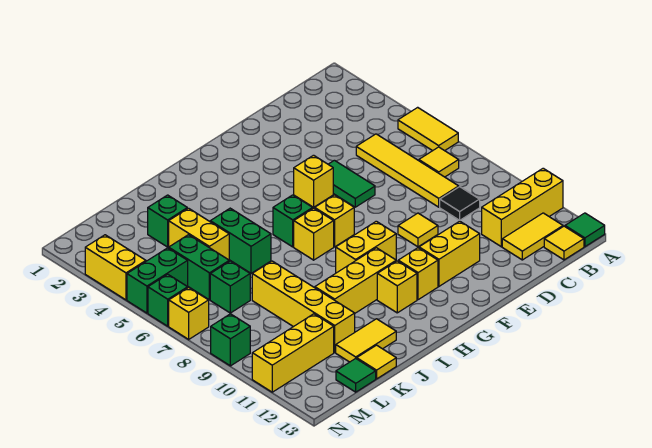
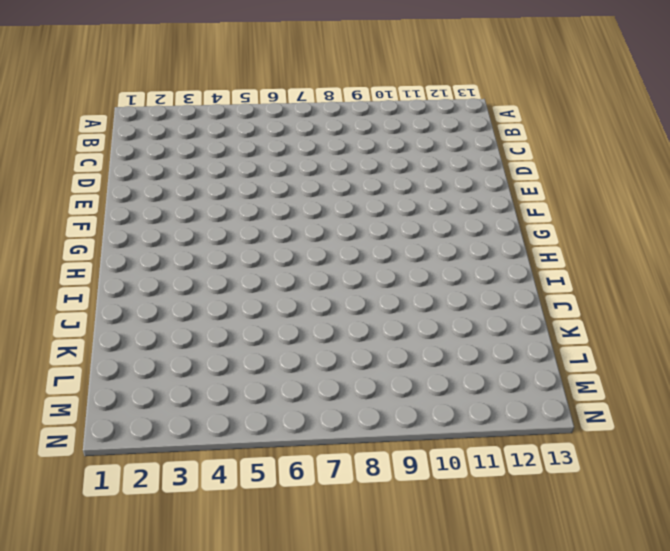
none -> yellow tile A5:A6 level 1
none -> yellow brick A11:C11 level 1
none -> green tile A13 level 1
none -> yellow tile B7 level 1

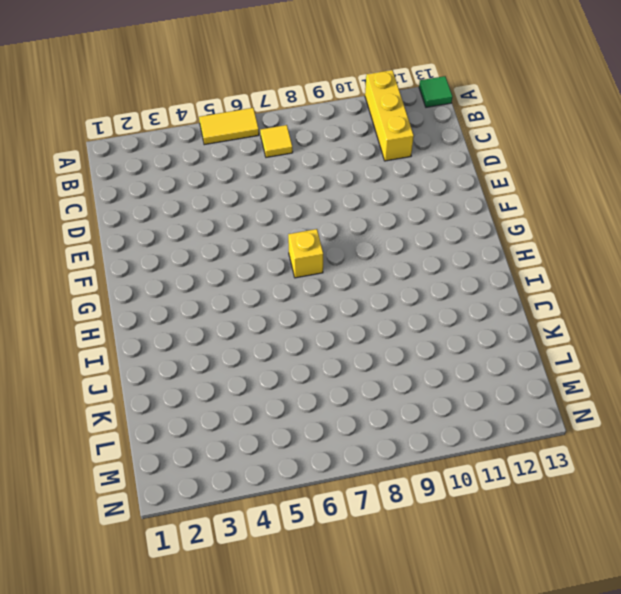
none -> yellow tile B12:C12 level 1
none -> yellow tile B13 level 1
none -> yellow tile C5:C8 level 1
none -> black tile C9 level 1

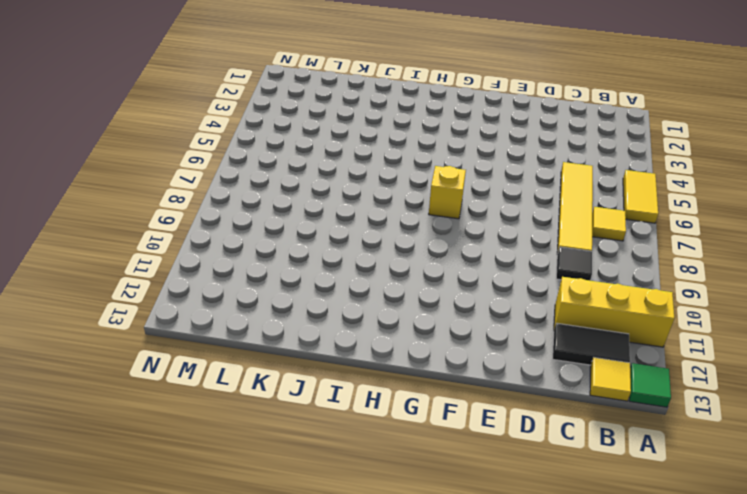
black tile B12:C12 level 1 -> yellow tile B12:C12 level 1
none -> green tile E5:E6 level 1
none -> yellow tile E9 level 1
none -> yellow brick E11:F11 level 1
none -> yellow brick F5 level 1

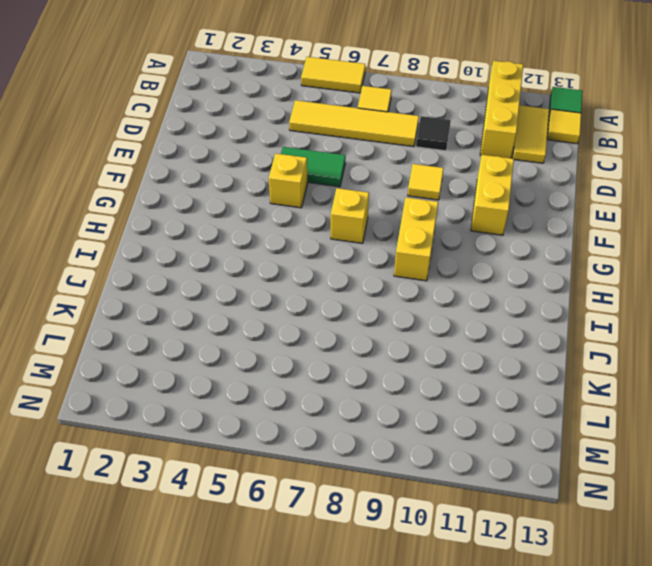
none -> yellow brick G11 level 1
none -> green brick H6 level 1
none -> yellow brick H7 level 1
none -> yellow brick H10:J10 level 1

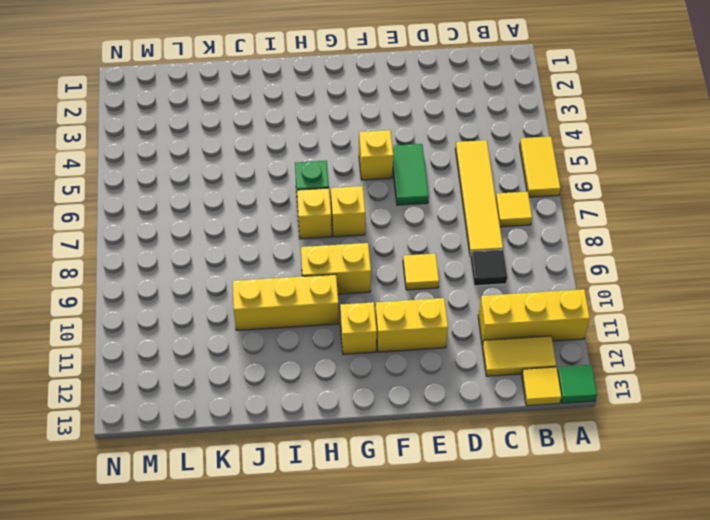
none -> yellow brick H11 level 1
none -> green brick J5:J6 level 1
none -> yellow tile J12:K12 level 1
none -> green brick K3 level 1

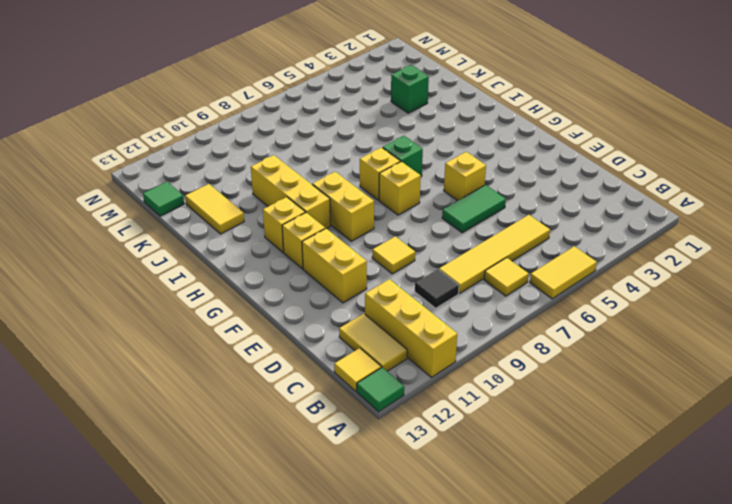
none -> green brick J5:J6 level 1
none -> yellow brick K4:K5 level 1
none -> yellow brick K8:K11 level 1
none -> yellow tile K13 level 1

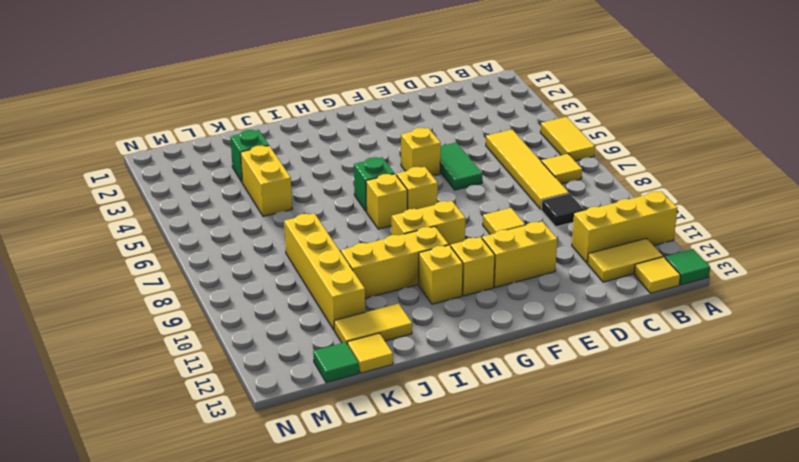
none -> green brick J5:J6 level 1
none -> green brick L5:L6 level 1
none -> green brick L7 level 1
none -> yellow brick L11:N11 level 1

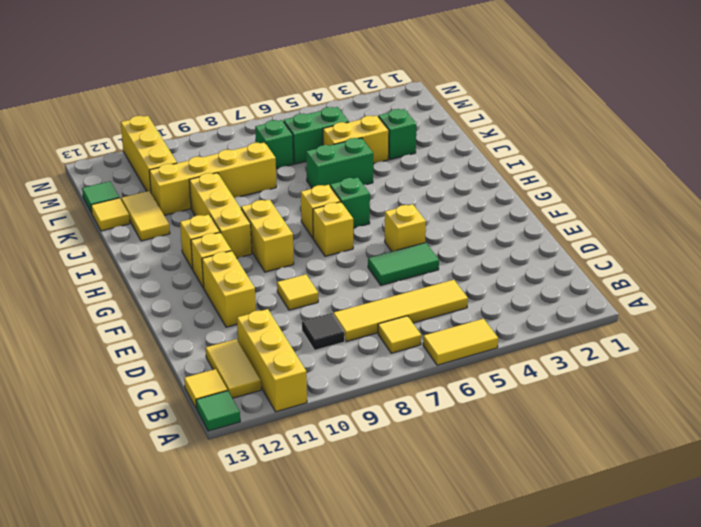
none -> green brick M5:N5 level 1
none -> yellow brick N3:N4 level 1
none -> green brick N6 level 1
none -> yellow brick N7 level 1

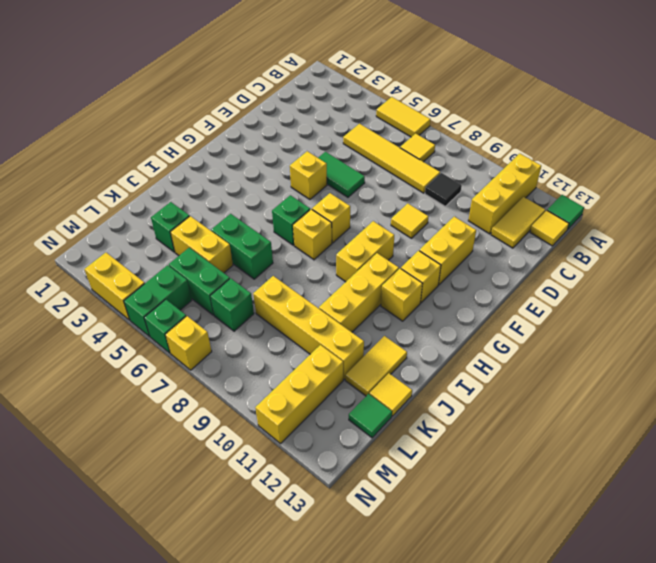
none -> green brick N9 level 1

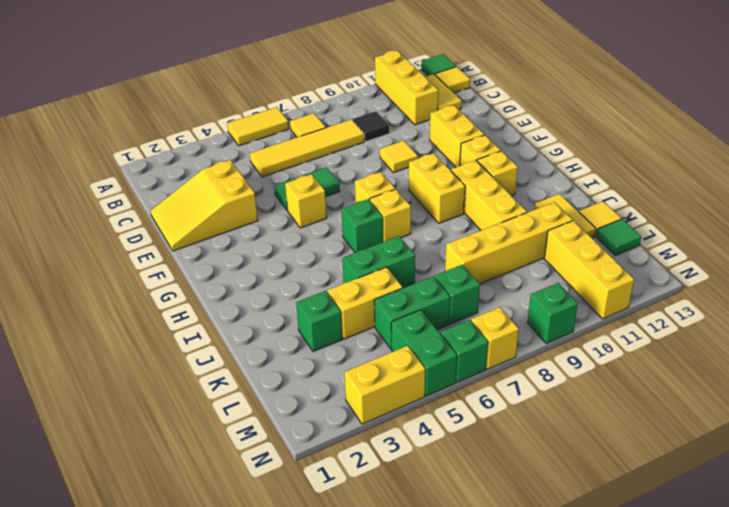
yellow slope D1:E3 level 1 top 3 -> none

